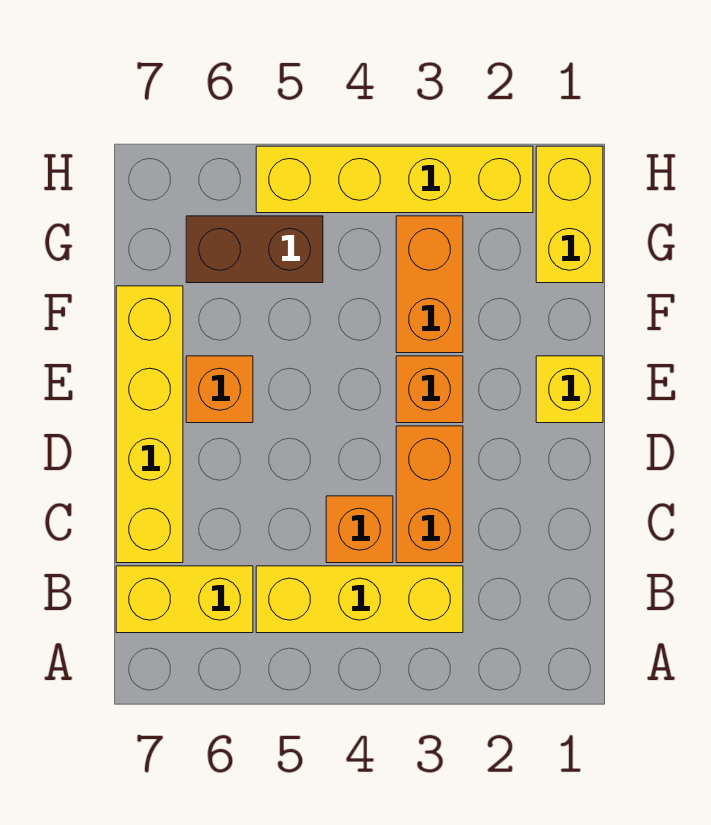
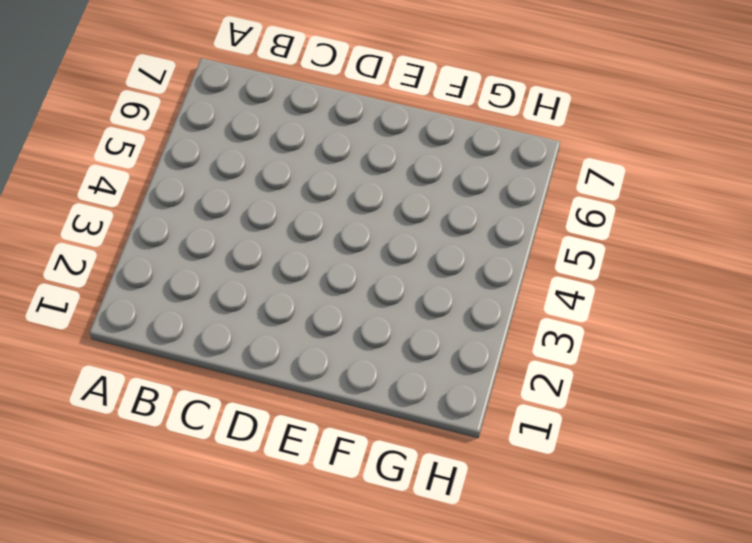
none -> yellow brick B3:B5 level 1
none -> yellow brick B6:B7 level 1
none -> orange brick C3:D3 level 1

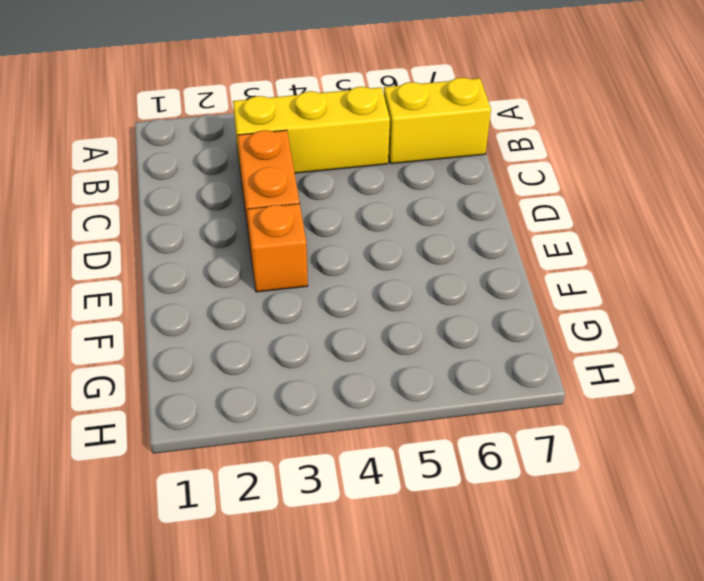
none -> orange brick C4 level 1
none -> yellow brick C7:F7 level 1
none -> yellow brick E1 level 1

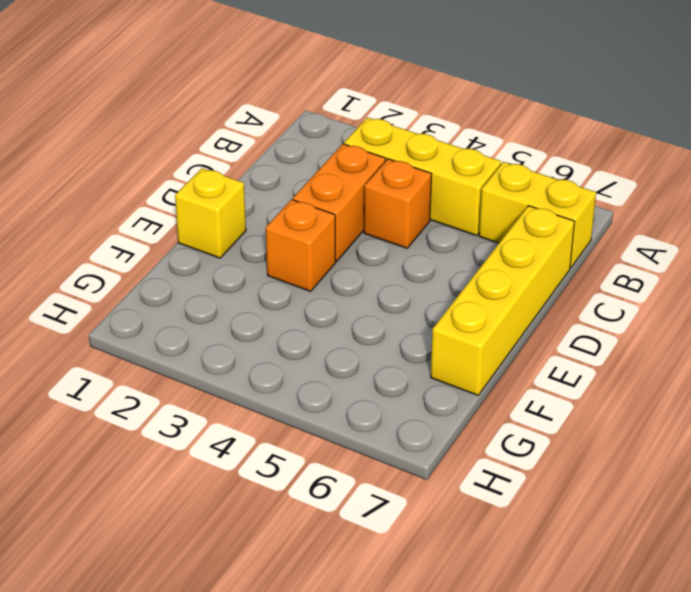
none -> orange brick E6 level 1
none -> orange brick F3:G3 level 1
none -> yellow brick G1:H1 level 1

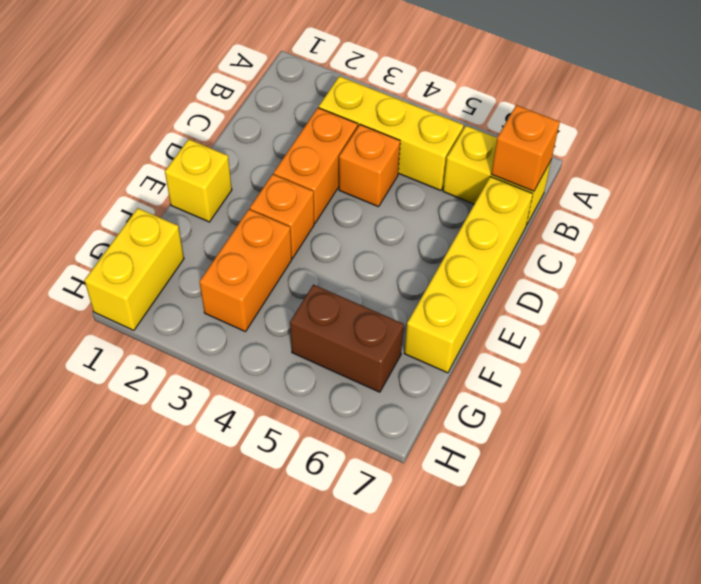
orange brick B7 level 2 -> orange brick E6 level 1
none -> yellow brick H2:H5 level 1

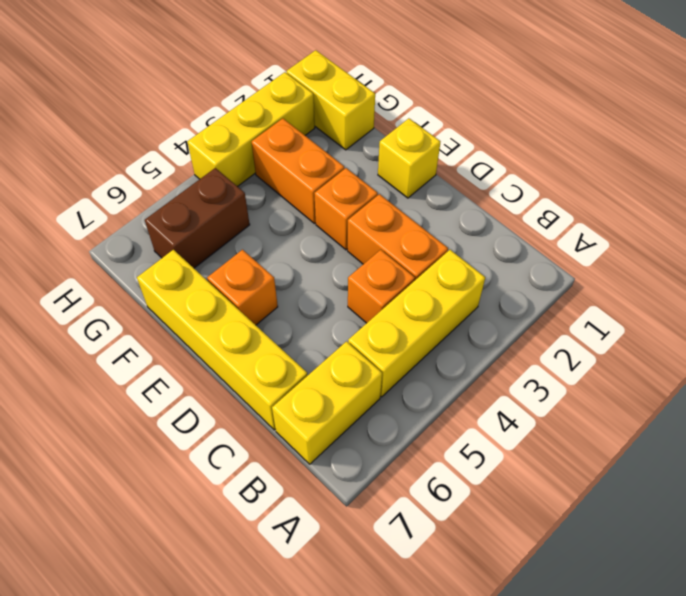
yellow brick H2:H4 level 1 -> yellow brick H2:H5 level 1

